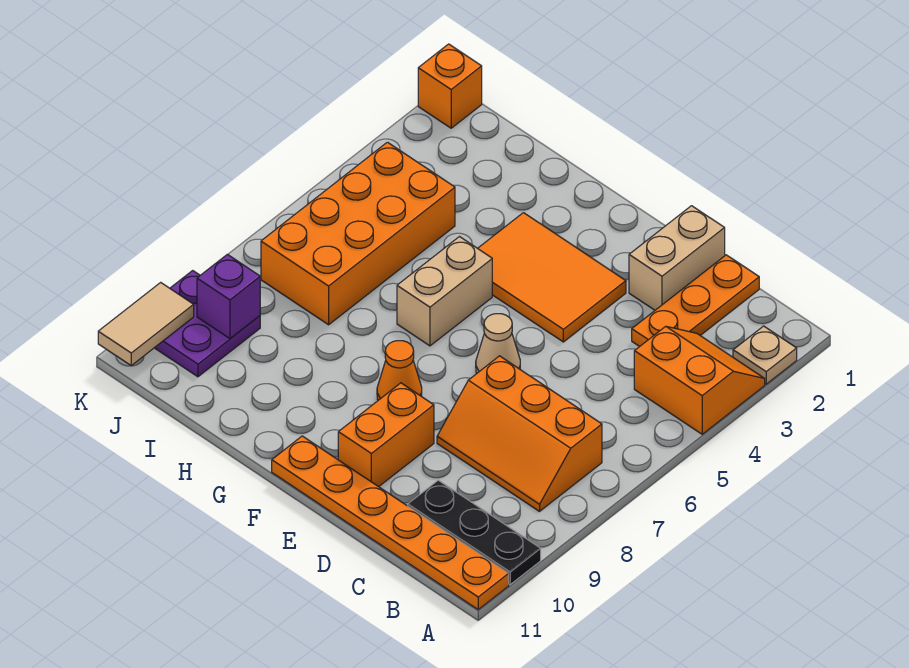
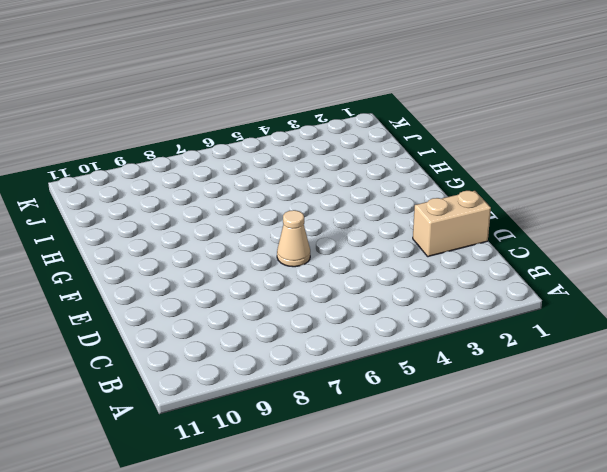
none -> tan plate A2 level 1
none -> orange slope A3:B4 level 1 top 4
none -> black plate A10:C10 level 1

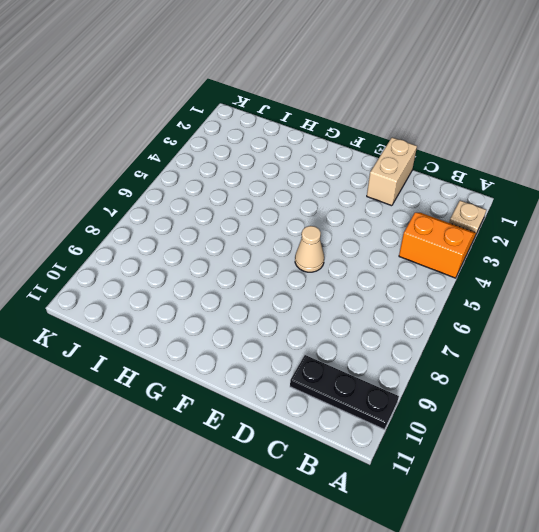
none -> orange plate A11:F11 level 1
none -> orange slope B7:D8 level 1 top 7
none -> orange plate C1:C3 level 1

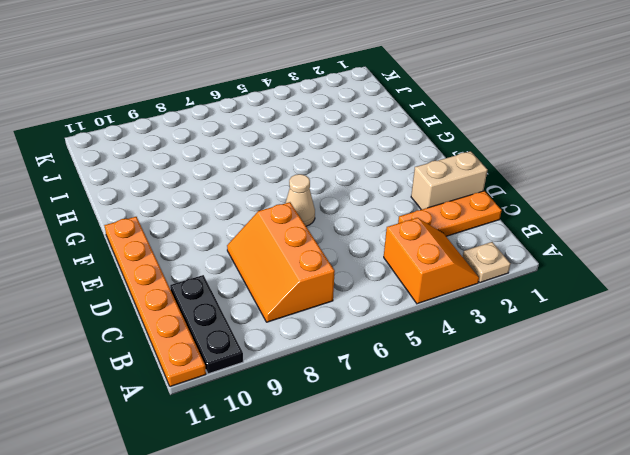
none -> orange tile E3:G4 level 1
none -> orange brick E9:E10 level 1
none -> orange cone F8 level 1

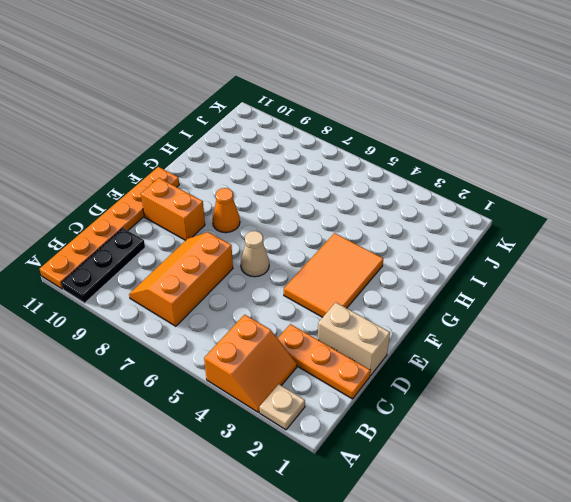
none -> tan brick G5:G6 level 1
none -> orange brick I4:J7 level 1
none -> purple plate J9:K10 level 1

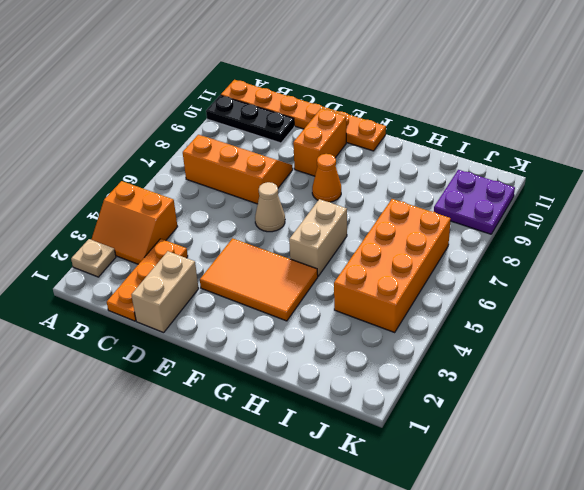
none -> orange brick K1 level 1
none -> purple brick J9 level 2
none -> tan tile K10:K11 level 2

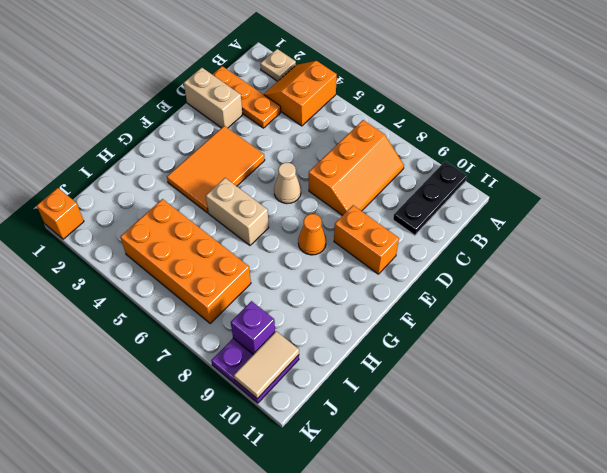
tan tile J10:K10 level 2 -> tan tile K10:K11 level 2
none -> orange plate A11:F11 level 1

